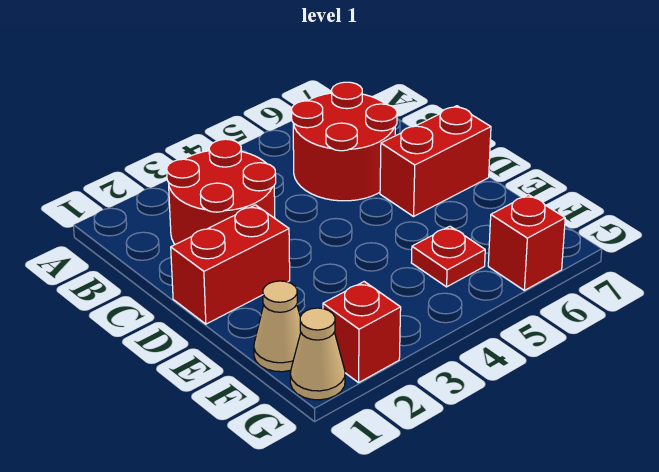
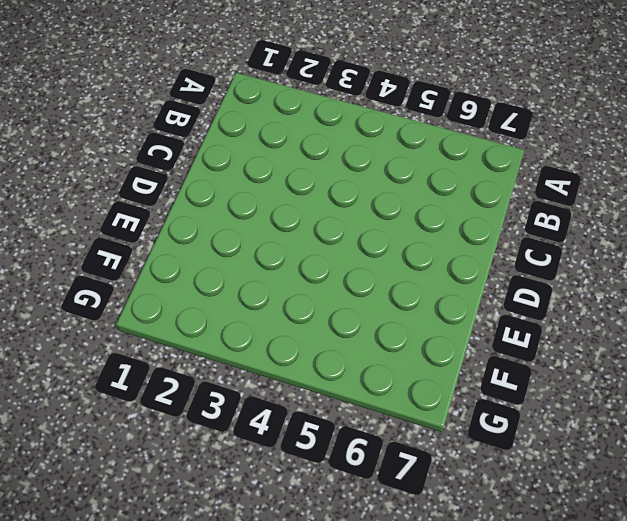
none -> red round brick B2:C3 level 1
none -> red round brick B5:C6 level 1

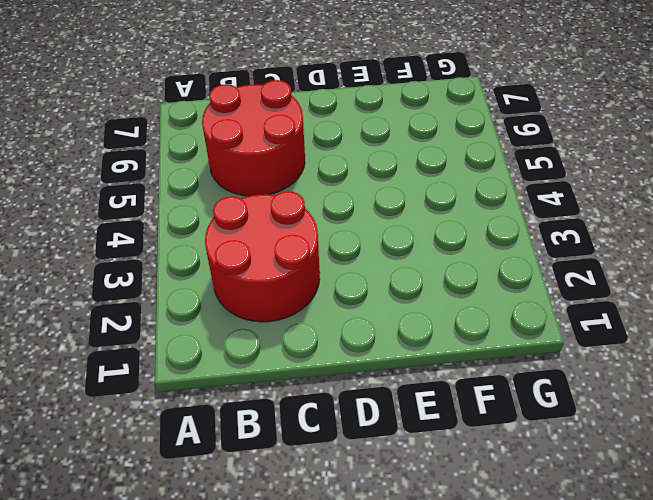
none -> red brick D1:D2 level 1
none -> red brick D6:D7 level 1

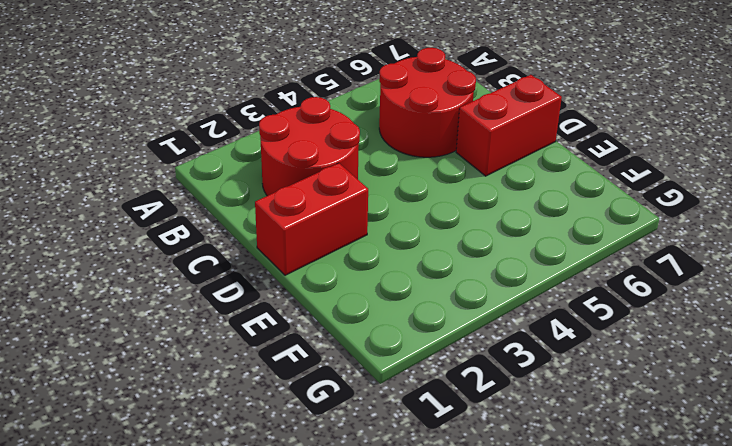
none -> tan cone F1 level 1
none -> red plate F5 level 1

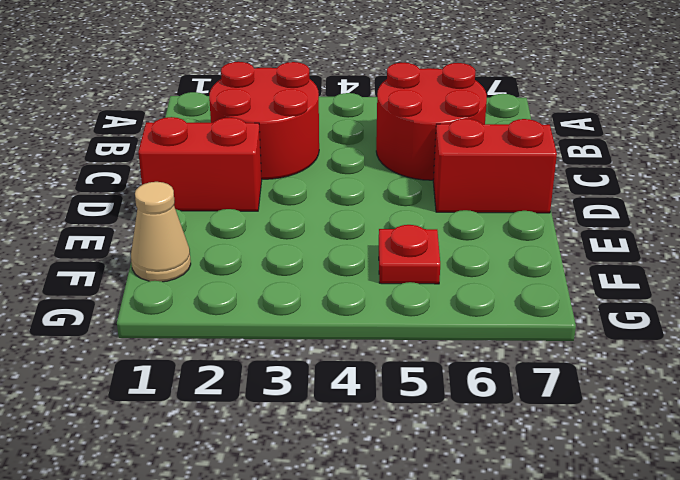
none -> tan cone G1 level 1
none -> red brick G2 level 1

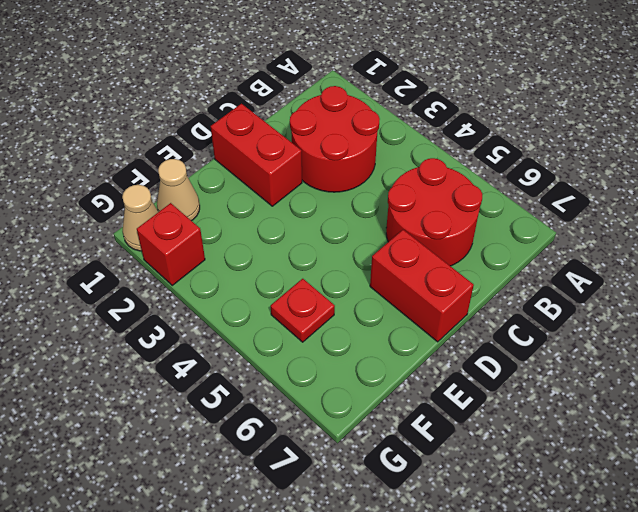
none -> red brick G6 level 1

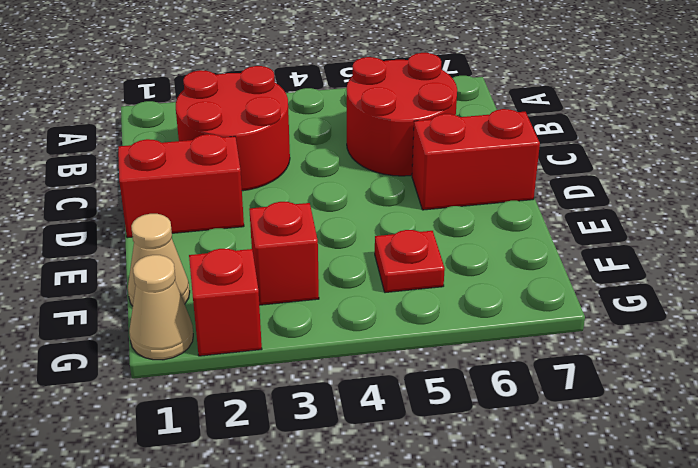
red brick F3 level 1 -> red brick G6 level 1

